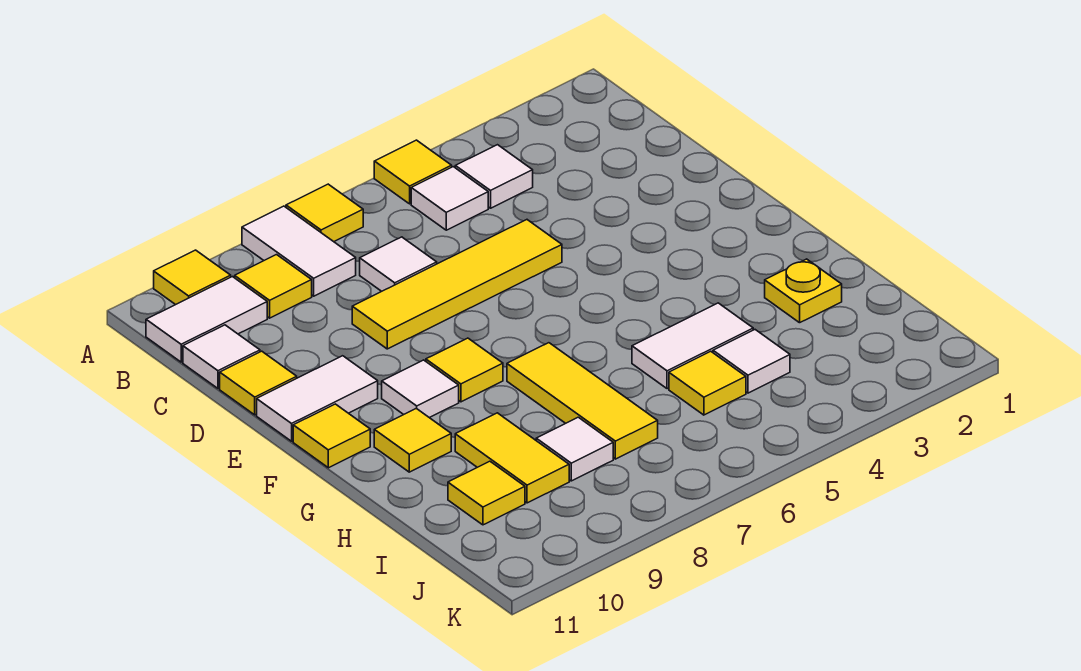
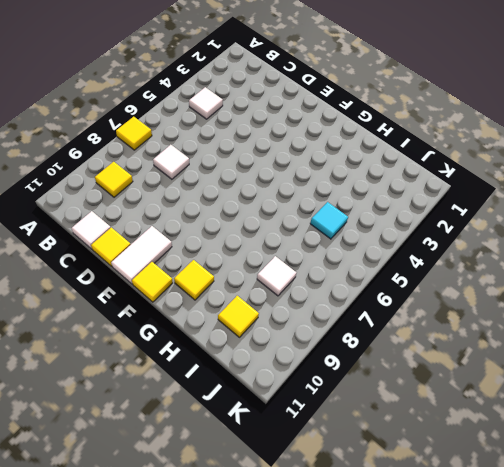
cyan tile I5 level 1 -> yellow tile I5 level 1
none -> yellow tile A5 level 1
none -> white tile A8:B8 level 1
none -> yellow tile A10 level 1

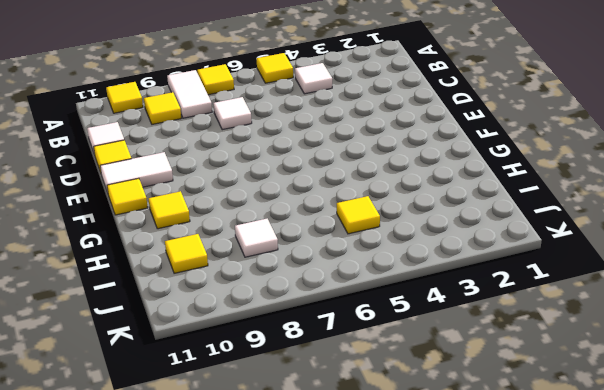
none -> white tile B5 level 1
none -> white tile B10:B11 level 1
none -> yellow tile D5:D8 level 1

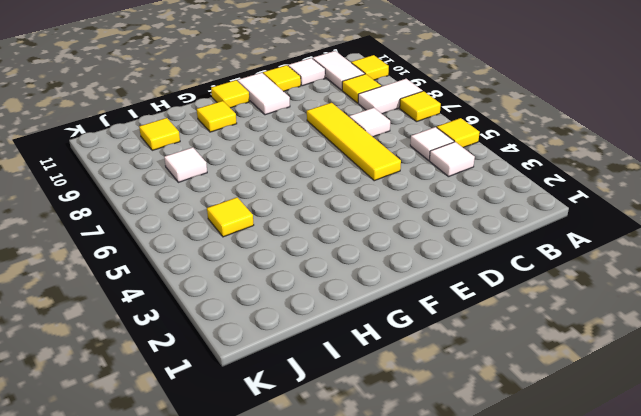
none -> yellow tile F8 level 1
none -> white tile F9 level 1
none -> yellow tile G7:I7 level 1

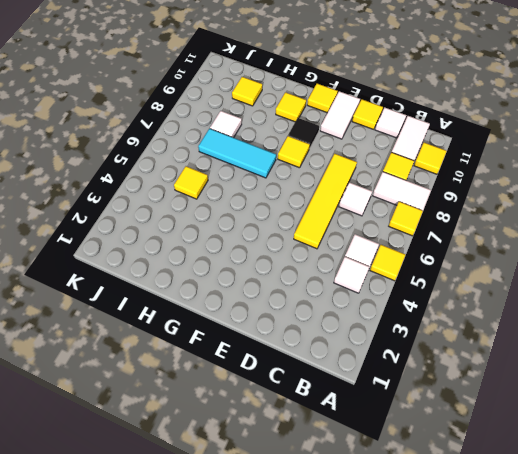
black tile F9 level 1 -> white tile F9 level 1
cyan tile G7:I7 level 1 -> yellow tile G7:I7 level 1
none -> yellow plate H2 level 1
none -> white tile H4:H5 level 1
none -> yellow tile H9:I9 level 1

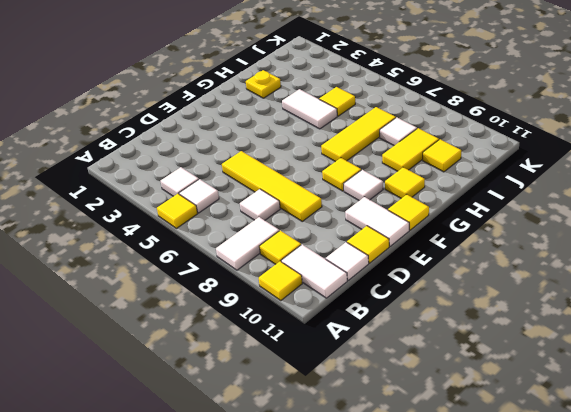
none -> yellow tile A7 level 1
none -> white tile I4 level 1

